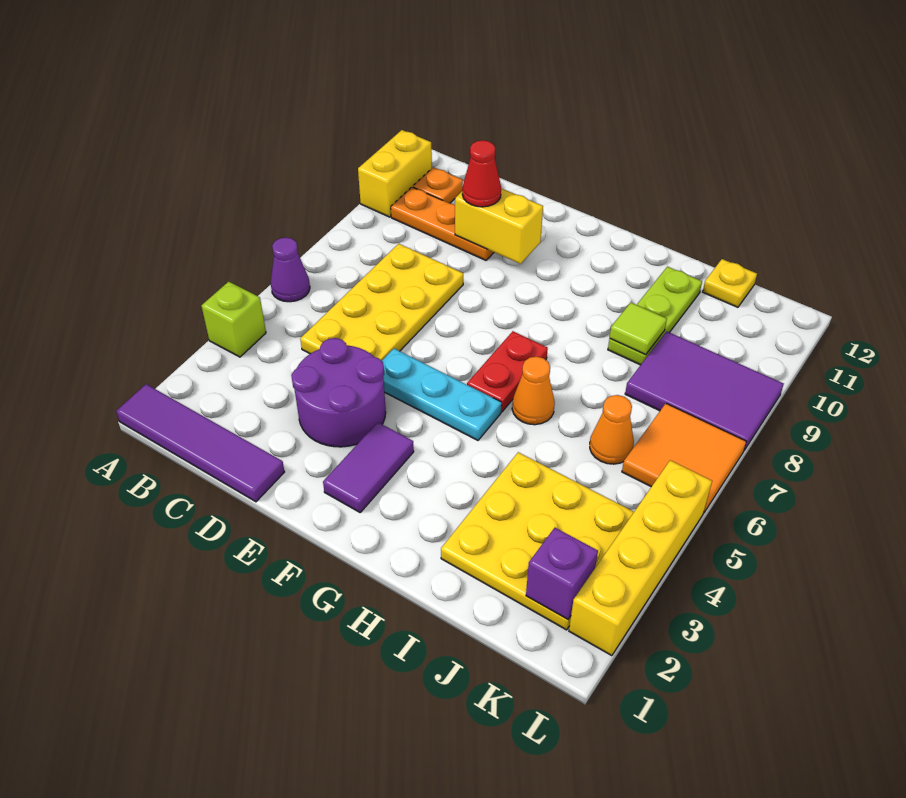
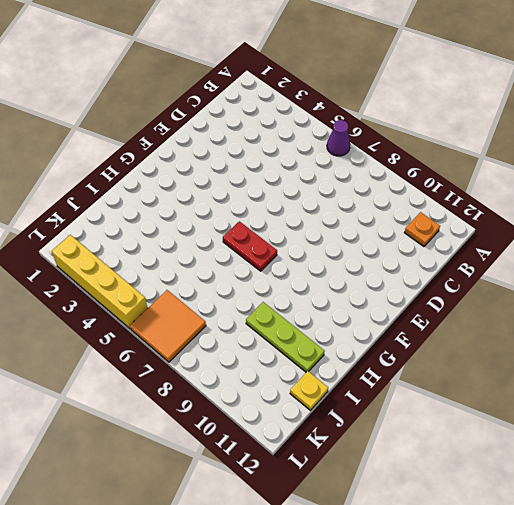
none -> purple tile A1:D1 level 1
none -> lime brick A4 level 1
none -> yellow brick A10:A11 level 1

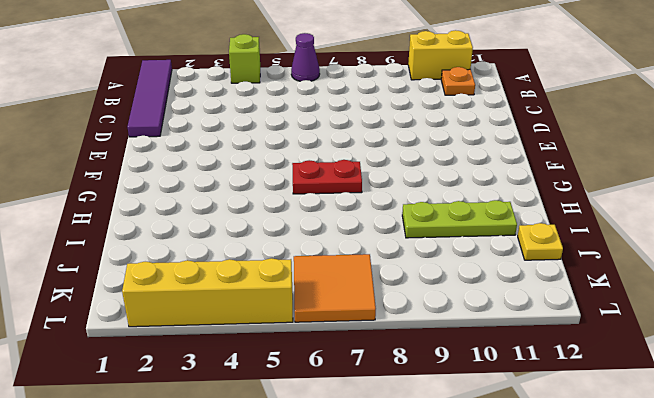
none -> orange plate B10:D10 level 1
none -> yellow plate C5:D8 level 1
none -> purple round brick D3:E4 level 1

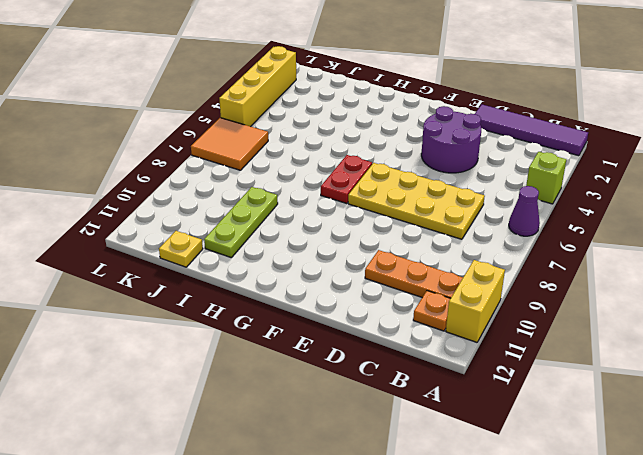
yellow plate C6:F7 level 1 -> yellow plate C5:D8 level 1
none -> cyan plate E5:G5 level 1
none -> purple tile F2:F3 level 1
none -> orange cone H6 level 1

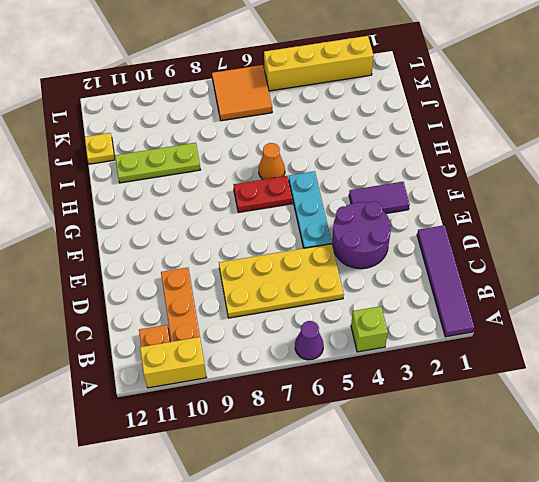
none -> yellow plate I2:K4 level 1
none -> orange cone J6 level 1
none -> purple tile J8:L9 level 1

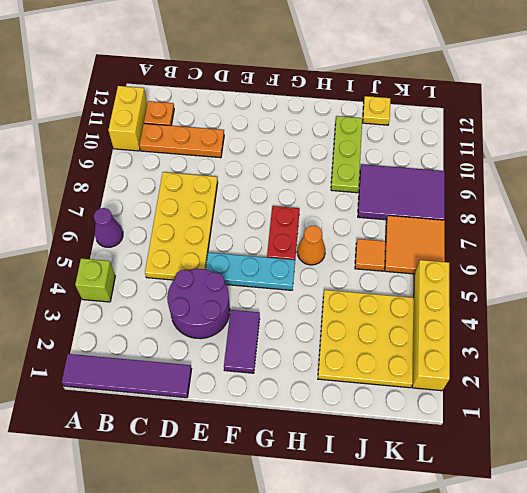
orange tile J6 level 1 -> orange cone J6 level 1
none -> yellow brick D10:E10 level 2
none -> lime tile I9 level 2
none -> purple brick K2 level 2

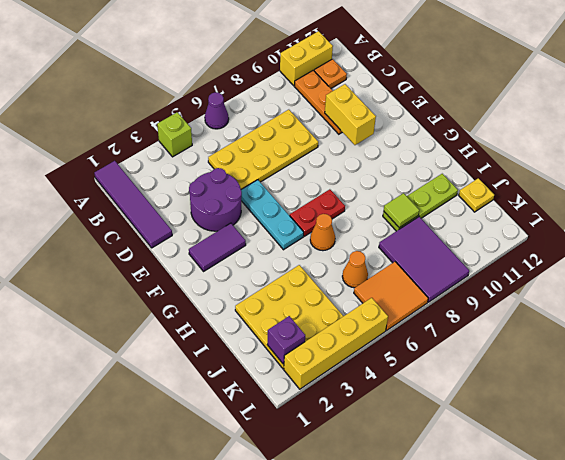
none -> red cone D10 level 3

